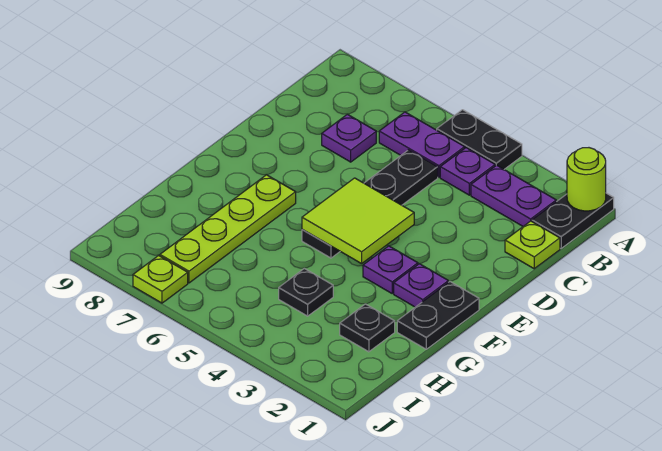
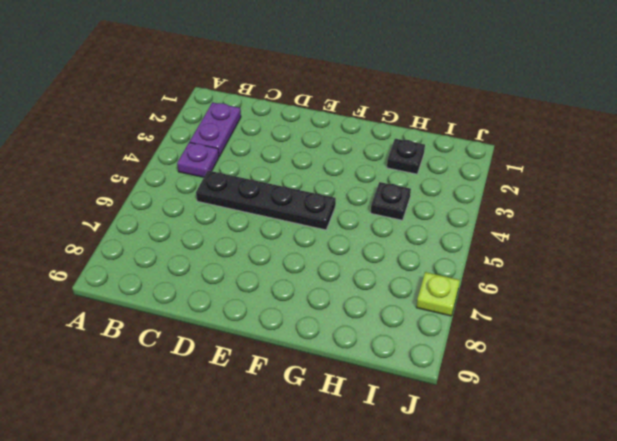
none -> black plate A1:B1 level 1
none -> black plate A4:A5 level 1
none -> purple plate B5:B6 level 1

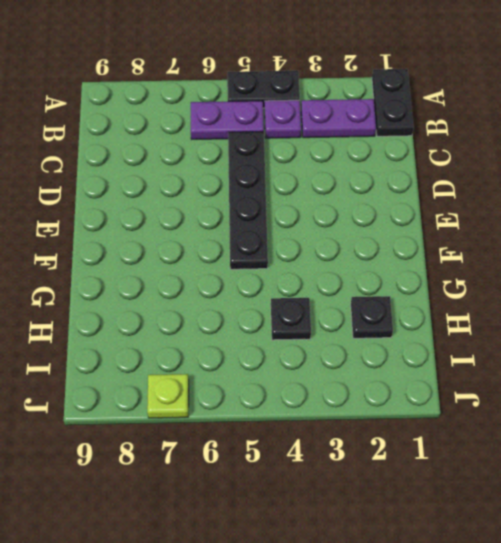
none -> lime plate C1 level 1
none -> purple plate C7 level 1
none -> black plate F1:G1 level 1

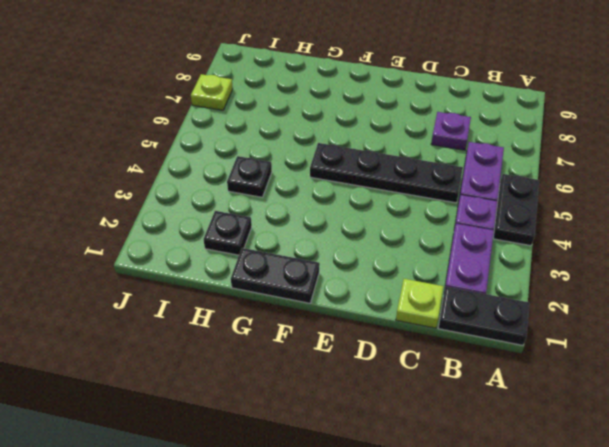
none -> purple plate F2 level 1
none -> purple plate F3 level 1
none -> lime plate F7:I7 level 1

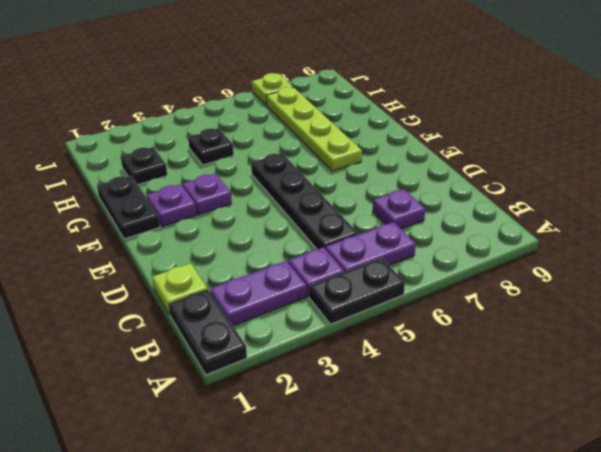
none -> lime round brick A1 level 2
none -> lime tile E4:F5 level 2

